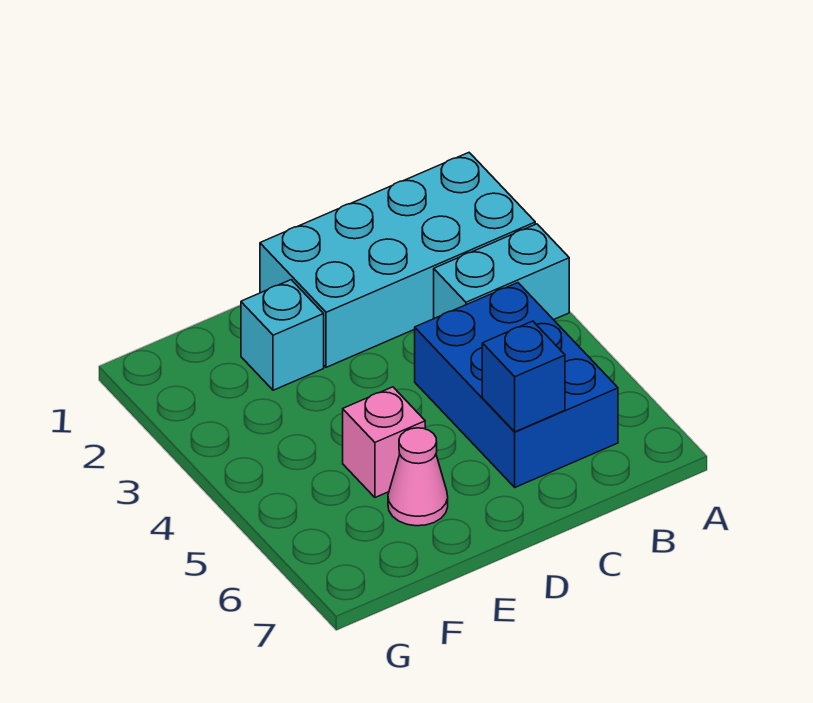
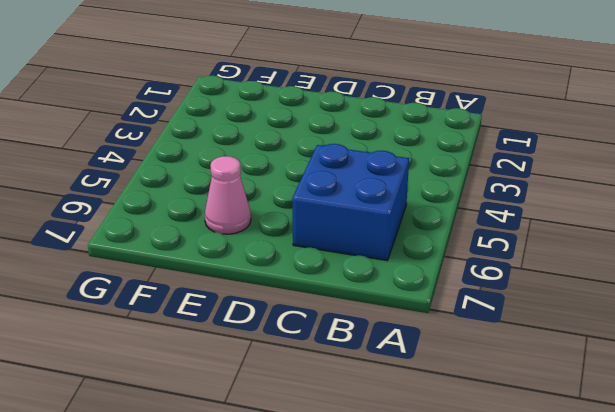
blue brick B5:C6 level 1 -> blue brick B4:C6 level 1
none -> cyan brick A1:D2 level 1
none -> cyan brick A3:B3 level 1

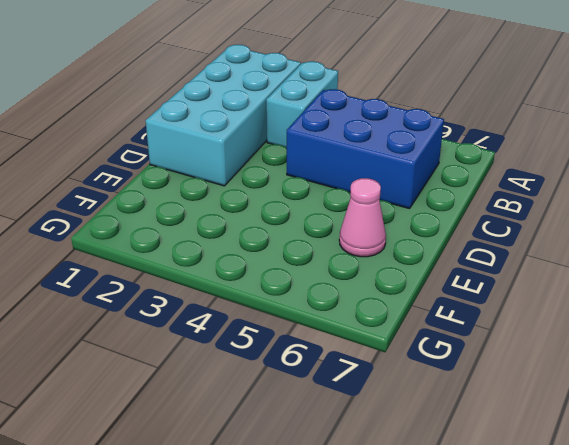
none -> cyan brick E2 level 1
none -> pink brick E5 level 1

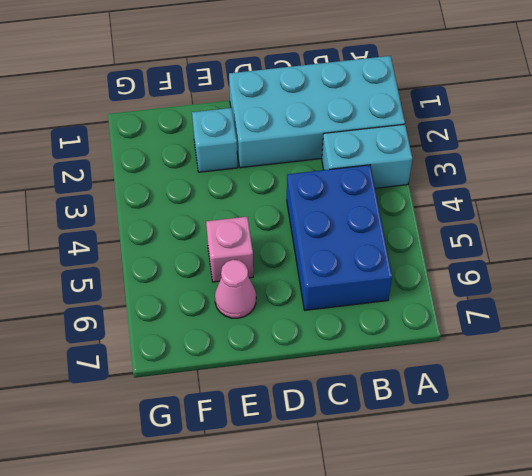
none -> blue brick C6 level 2

